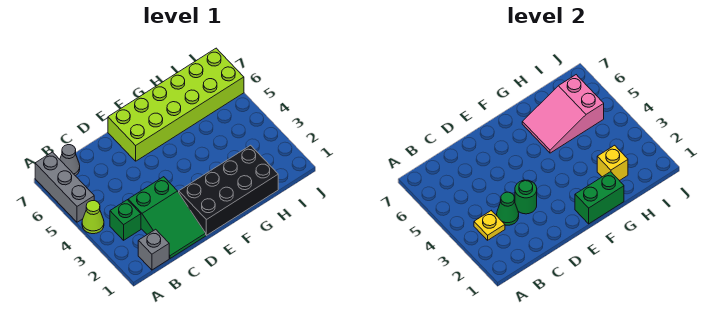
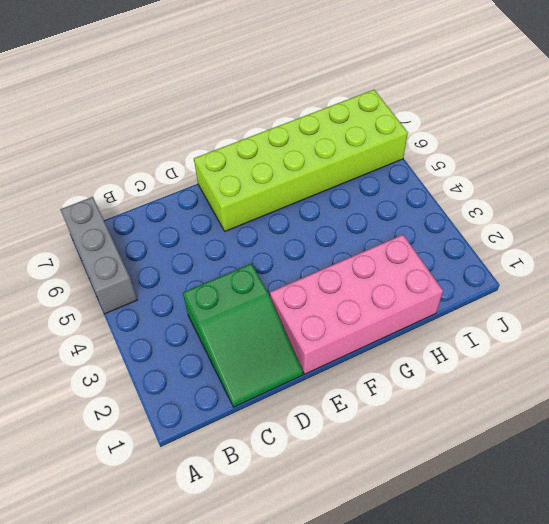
pink brick E1:H2 level 1 -> black brick E1:H2 level 1
none -> lime cone A4 level 1
none -> grey brick B1 level 1
none -> green brick B3 level 1

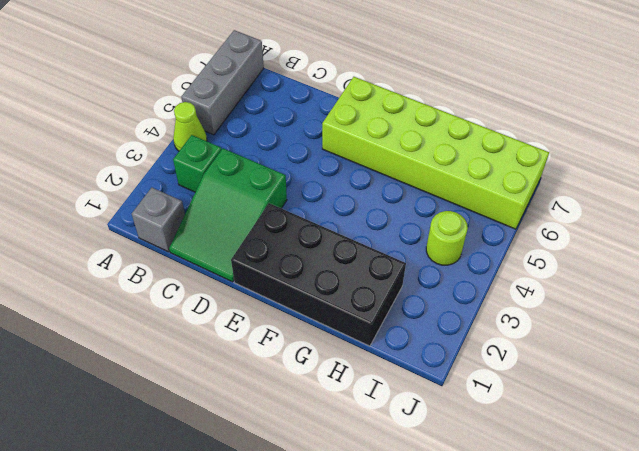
lime round brick I4 level 1 -> none
none -> grey cone B7 level 1
none -> yellow plate B3 level 2
none -> green cone C3 level 2

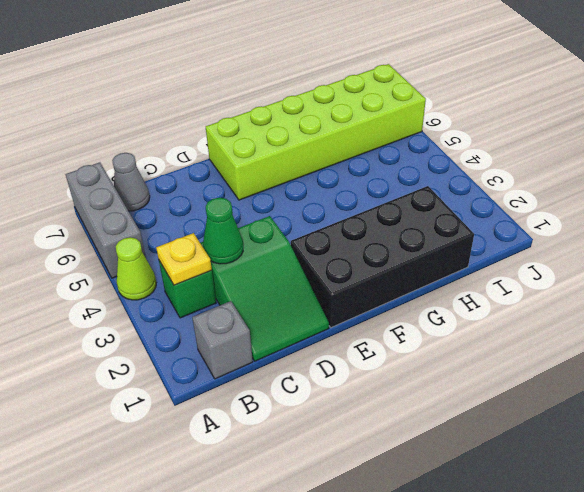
none -> green round brick D3 level 2
none -> green brick F1:G1 level 2
none -> pink slope G5:I6 level 2 top I

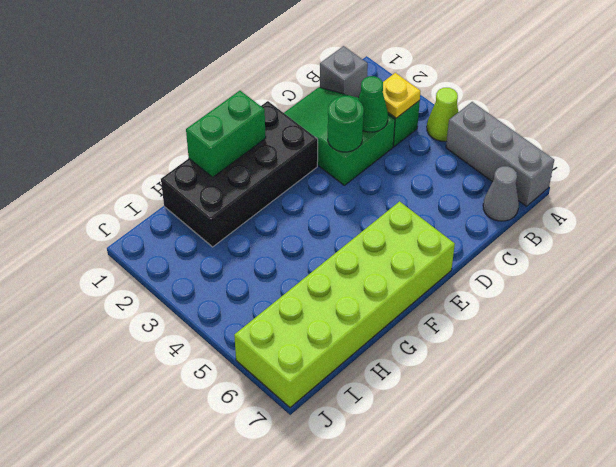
none -> pink slope G5:I6 level 2 top I
none -> yellow brick H2 level 2

